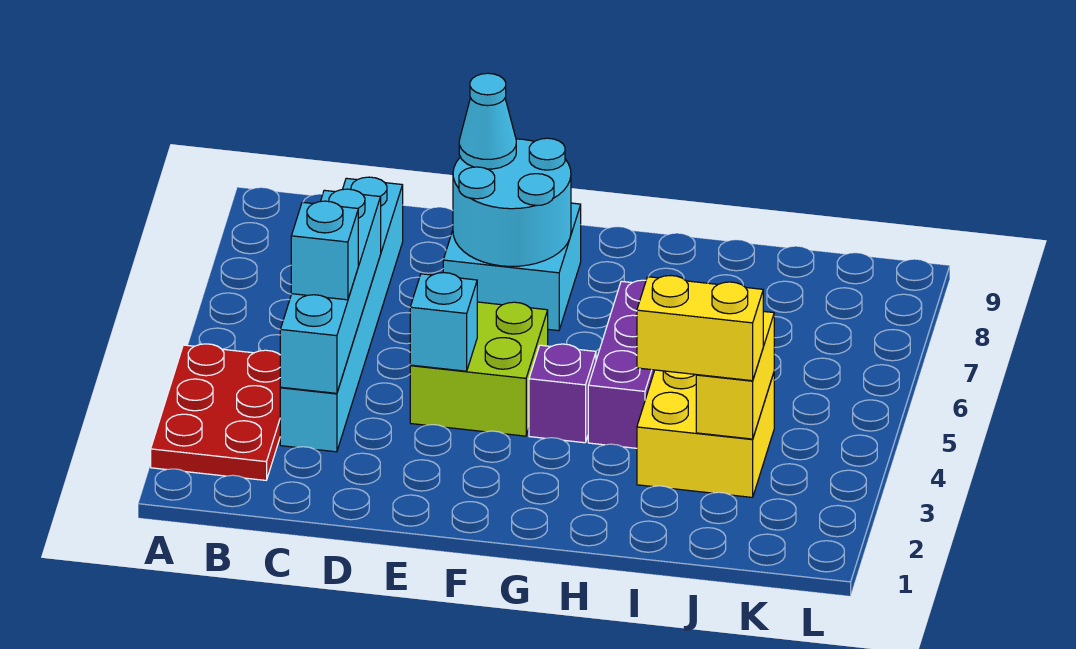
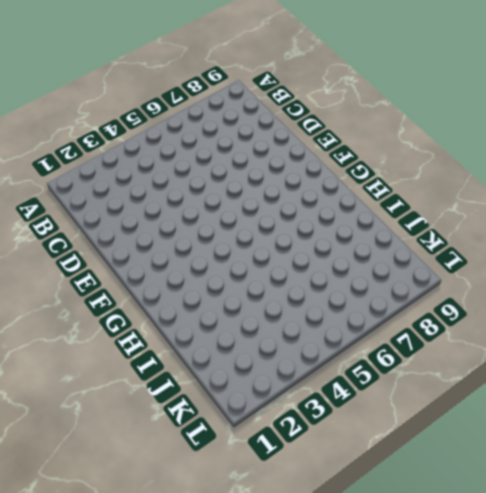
none -> red plate A2:B4 level 1
none -> cyan brick C3:C8 level 1
none -> lime brick E4:F5 level 1

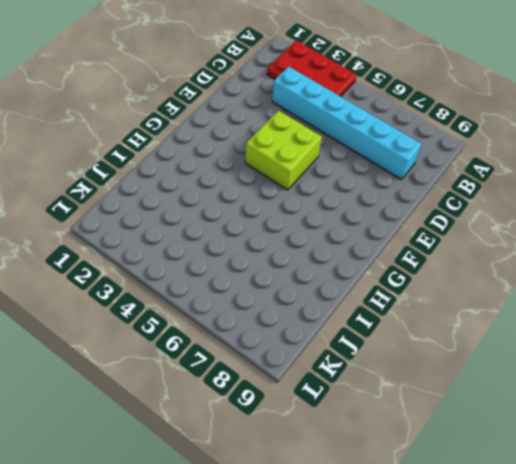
none -> cyan brick E7:F8 level 1
none -> purple brick G4 level 1
none -> purple brick H4:H6 level 1

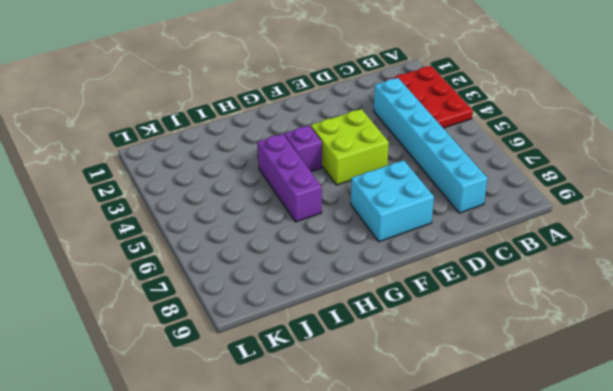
none -> yellow brick I3:J4 level 1
none -> cyan brick C3:C6 level 2
none -> cyan brick E4 level 2

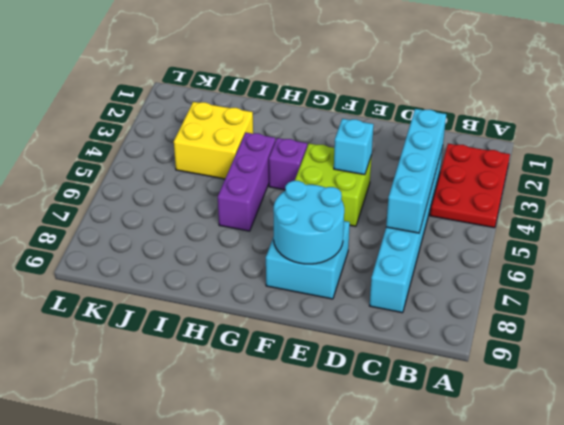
none -> yellow brick J3:J4 level 2
none -> cyan brick C4 level 3
none -> cyan cone E8 level 3

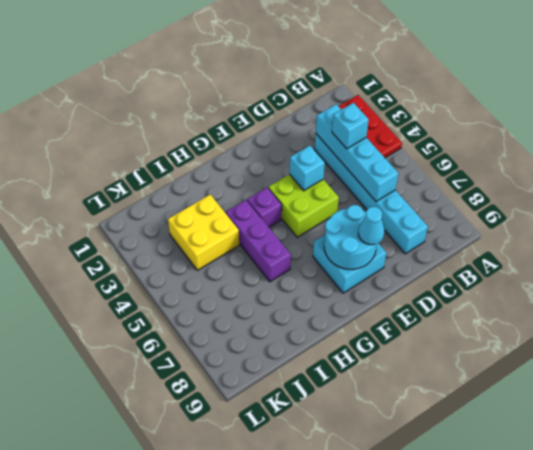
none -> yellow brick J3:J4 level 2
none -> yellow brick I3:J3 level 3

